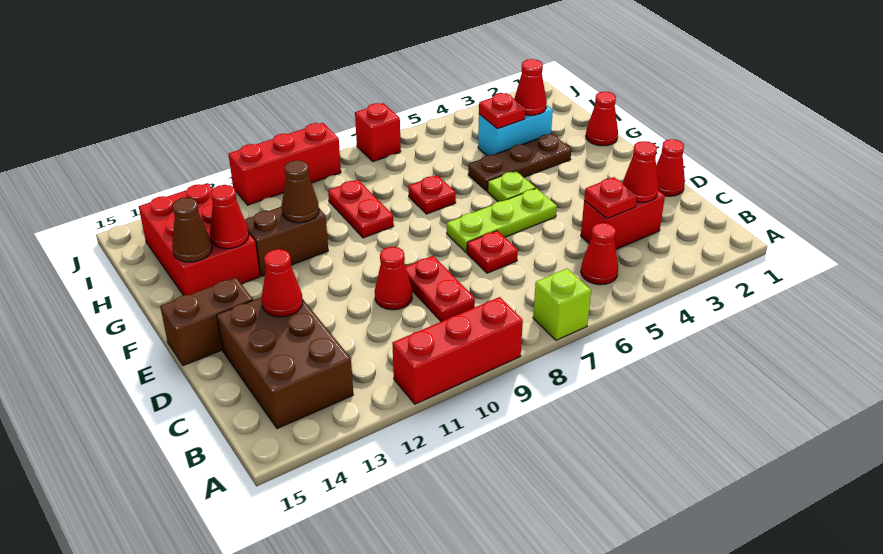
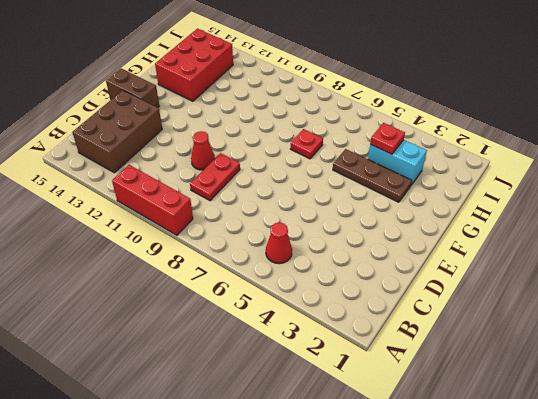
none -> lime brick A7 level 1
none -> red brick C3:C4 level 1
none -> red cone D1 level 1

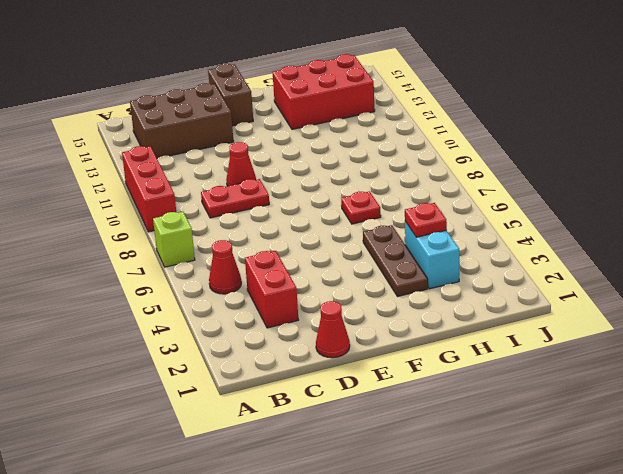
none -> red plate D7 level 1
none -> lime plate E5:E7 level 1
none -> lime plate F5 level 1

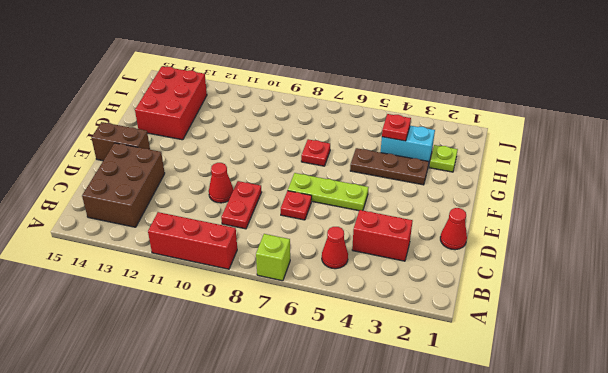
lime plate H2 level 1 -> lime plate F5 level 1
none -> red cone G1 level 1
none -> red plate G9:H9 level 1
none -> brown brick G11:G12 level 1

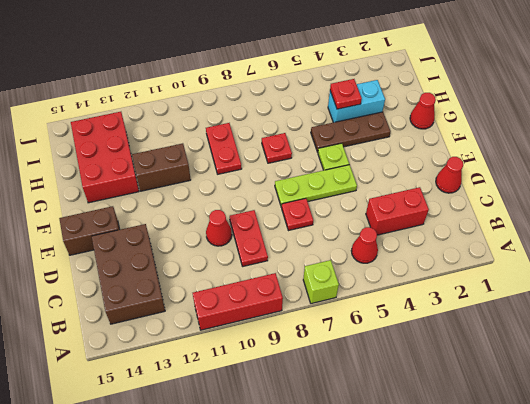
none -> red brick J7 level 1
none -> red brick J9:J11 level 1
none -> red cone C3 level 2

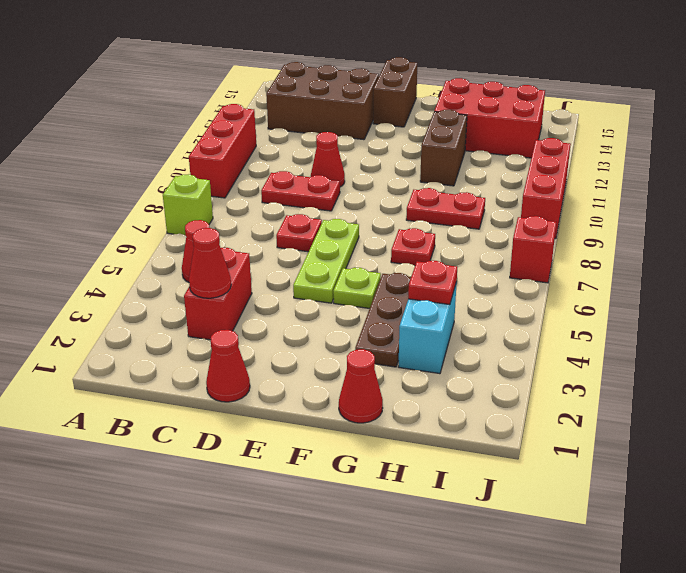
none -> red plate C4 level 2
none -> red cone D13 level 2
none -> brown cone G11 level 2

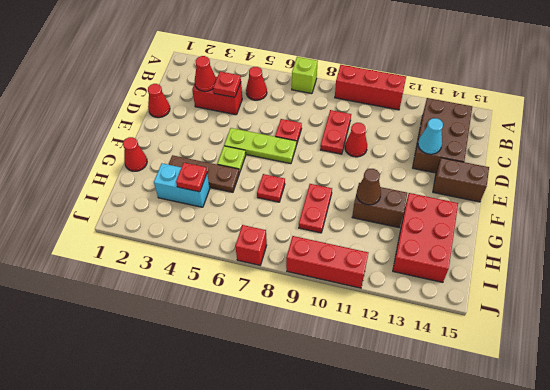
cyan cone D13 level 2 -> red cone D13 level 2
none -> red cone G13 level 2
none -> brown cone G14 level 2
none -> red cone H3 level 2

